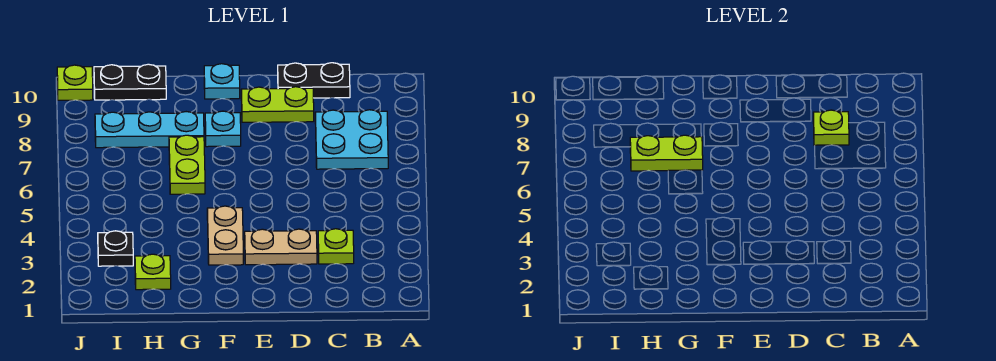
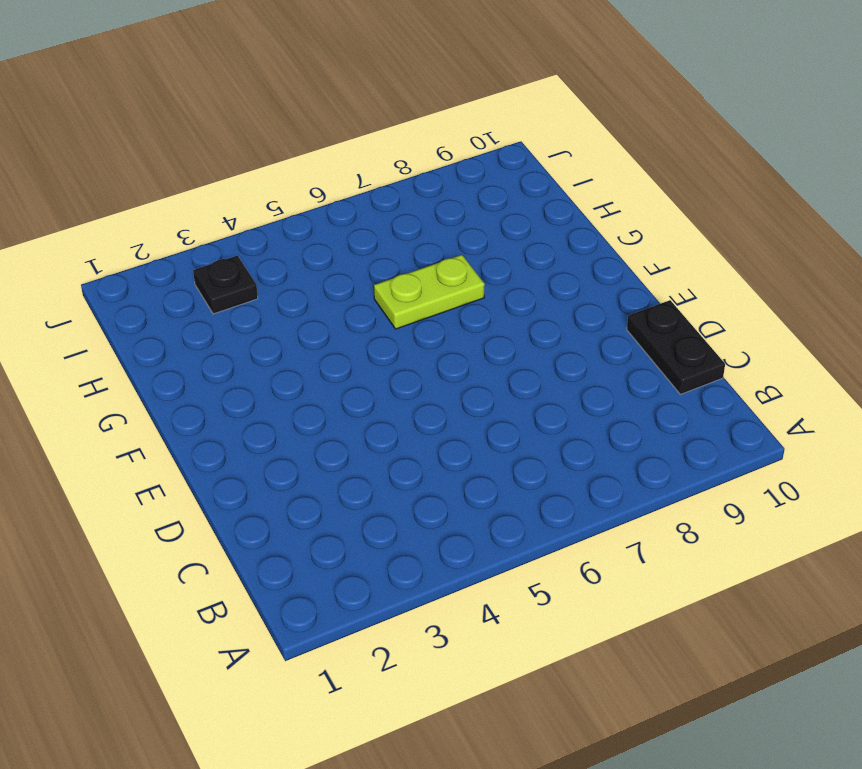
none -> cyan plate B7:C8 level 1
none -> lime plate C3 level 1
none -> tan plate D3:E3 level 1

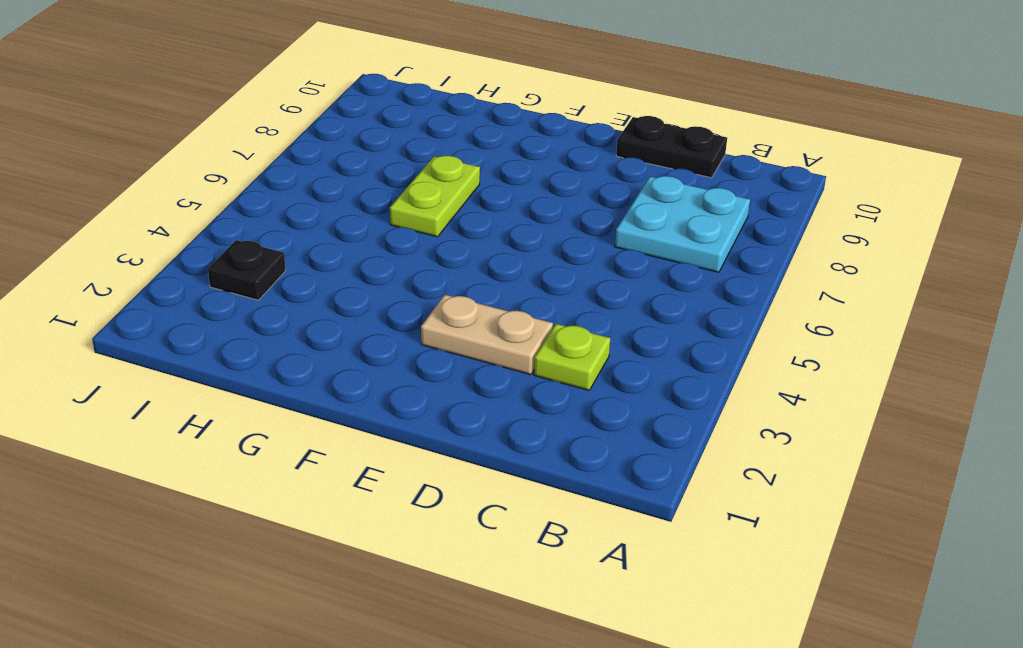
none -> lime plate D9:E9 level 1
none -> tan plate F3:F4 level 1
none -> cyan plate F8 level 1

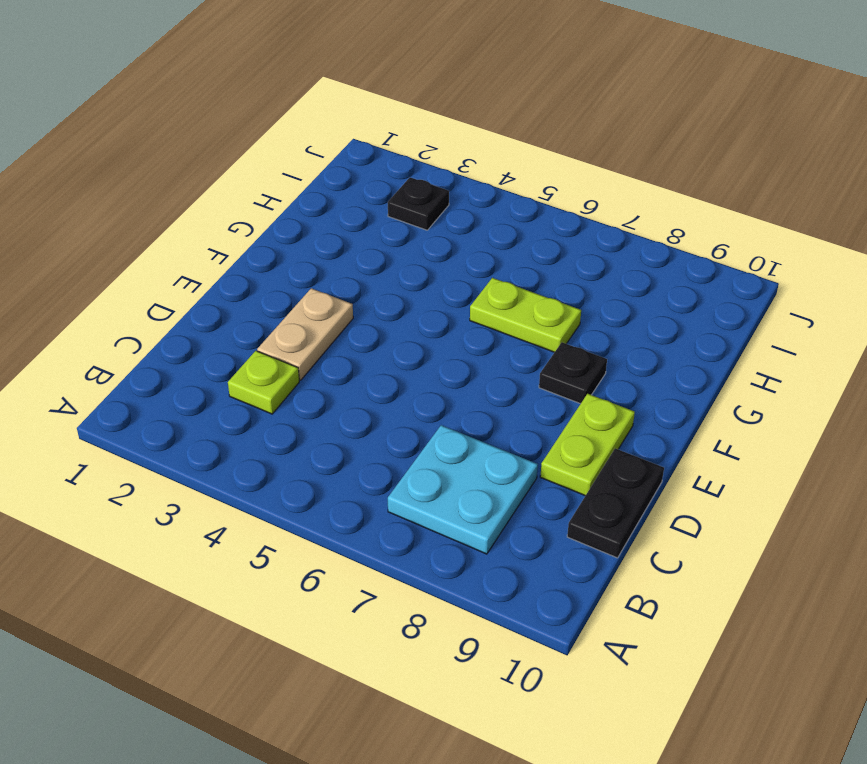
black plate F8 level 1 -> cyan plate F8 level 1
none -> tan plate F3:F4 level 1
none -> cyan plate F10 level 1
none -> cyan plate G8:I8 level 1

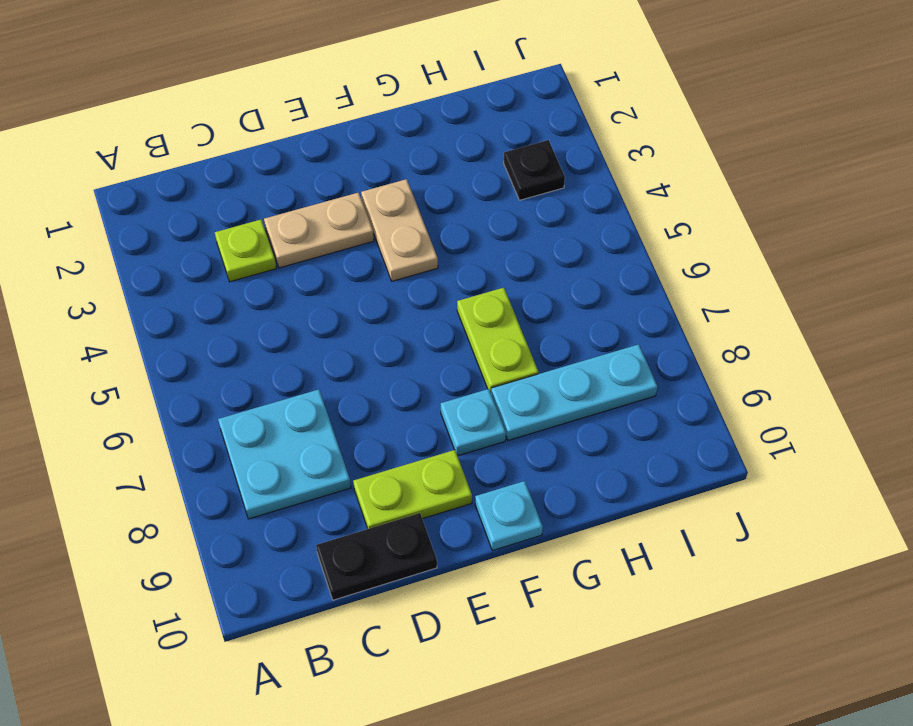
none -> lime plate H2 level 1
none -> black plate H10:I10 level 1
none -> lime plate J10 level 1

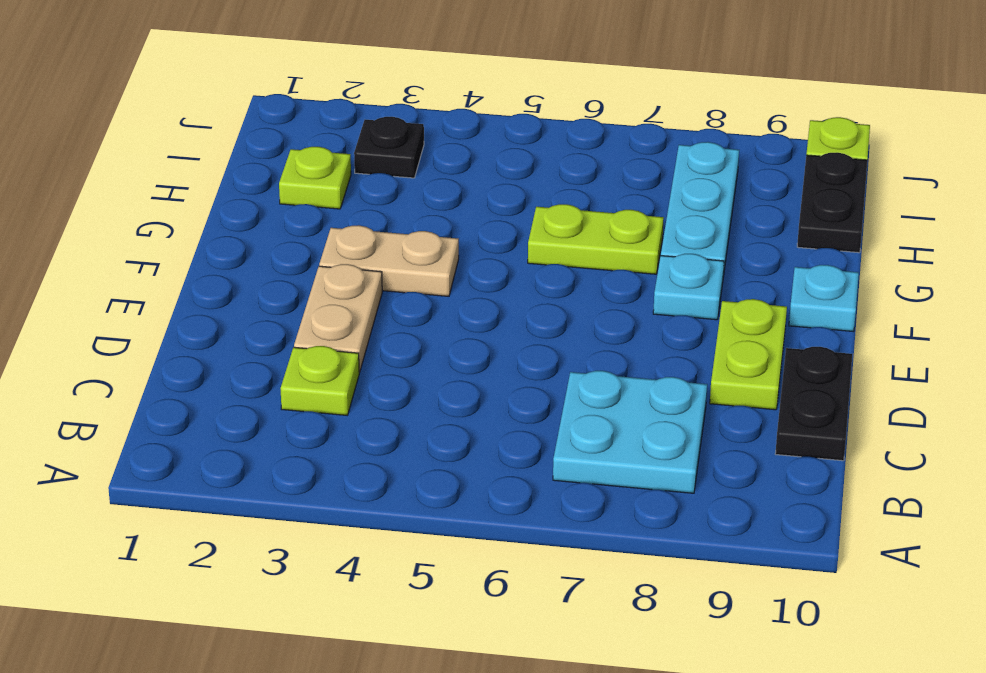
none -> lime plate C8 level 2
none -> lime plate G7:H7 level 2

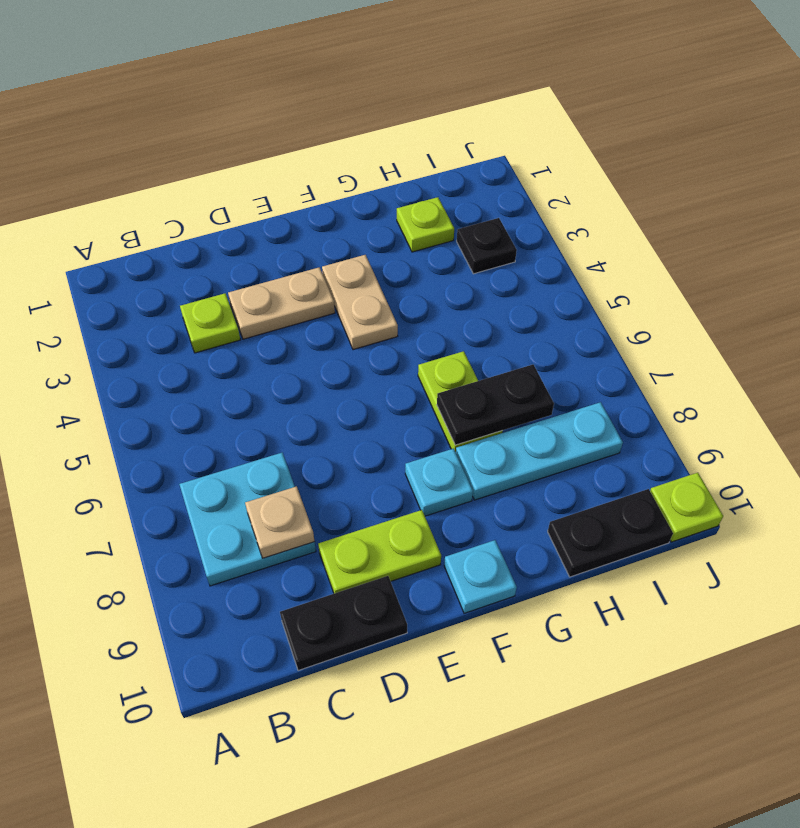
tan plate C8 level 2 -> lime plate C8 level 2
black plate G7:H7 level 2 -> lime plate G7:H7 level 2

